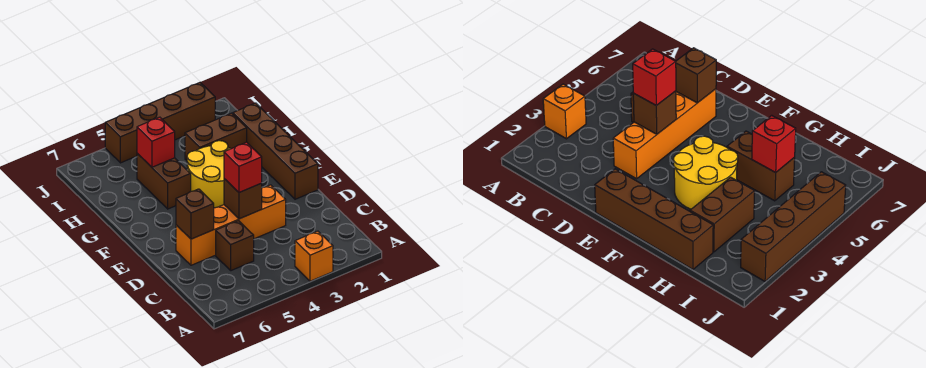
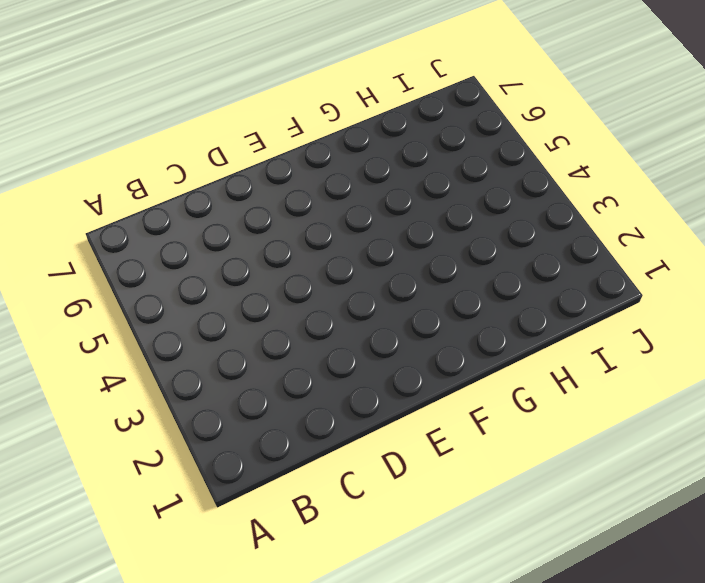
none -> orange brick A3 level 1
none -> brown brick C5 level 1
none -> orange brick D3:D6 level 1

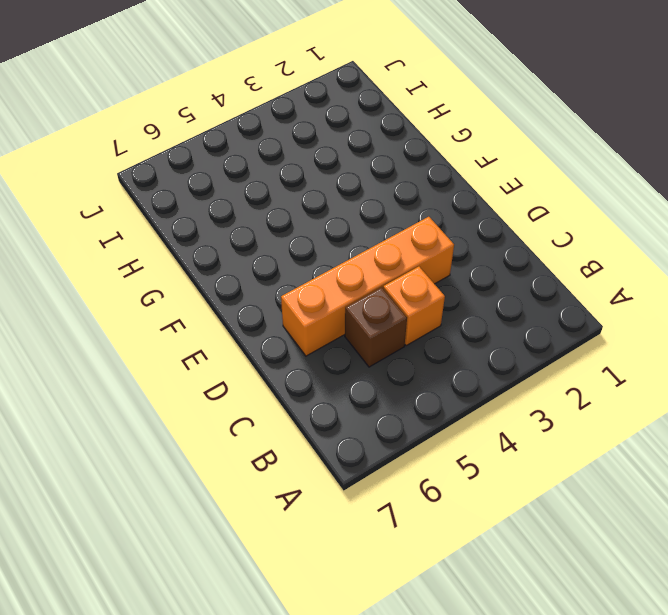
orange brick C4 level 1 -> orange brick A3 level 1
none -> brown brick E1:H1 level 1
none -> yellow round brick F3:G4 level 1
none -> brown brick G5:H5 level 1

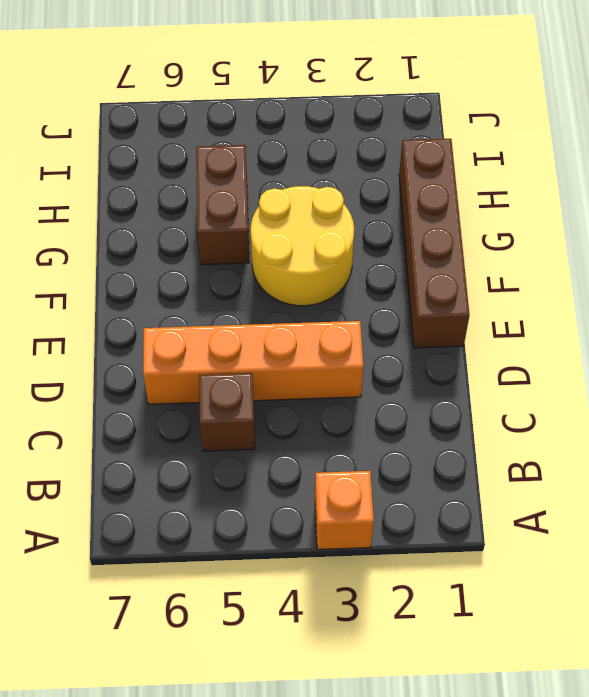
none -> brown brick H2:H3 level 1
none -> brown brick J2:J5 level 1
none -> brown brick D4 level 2

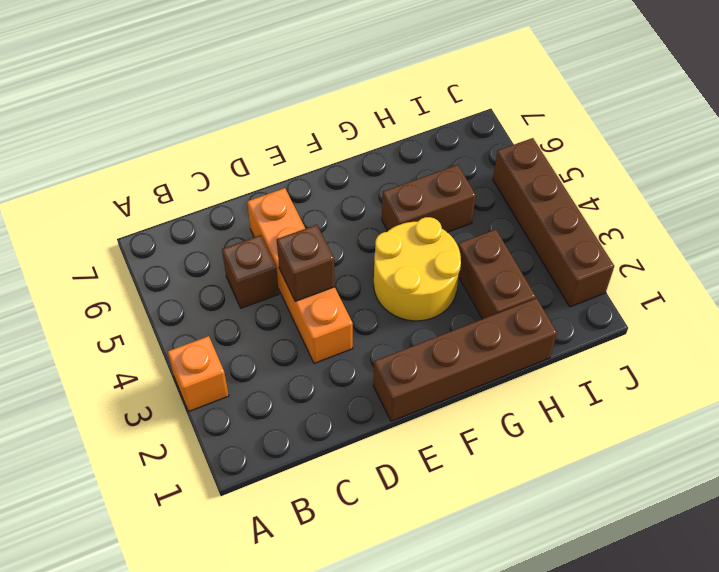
none -> brown brick D6 level 2
none -> red brick H5 level 2
none -> red brick D4 level 3

